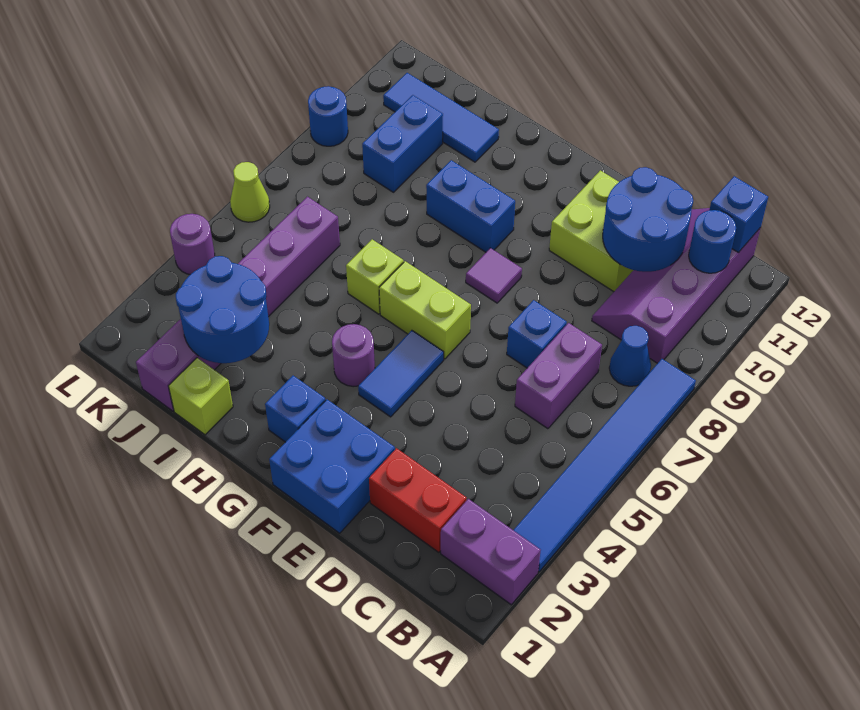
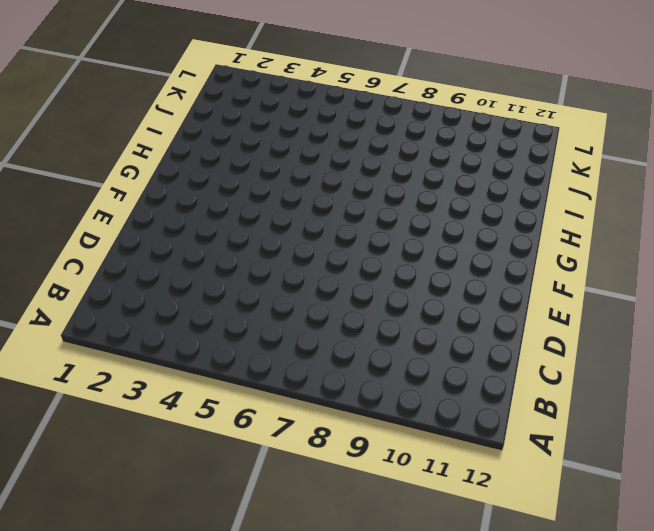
none -> purple brick A2:B2 level 1
none -> blue tile A3:A8 level 1
none -> blue cone B8 level 1

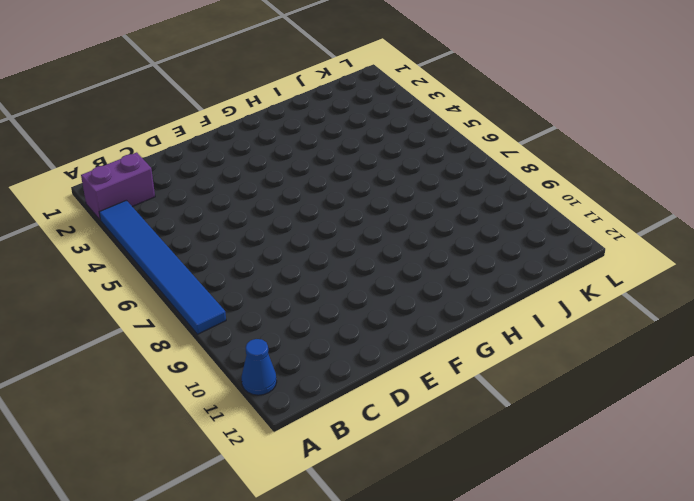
blue cone A11 level 1 -> blue cone B8 level 1
none -> purple slope B9:C12 level 1 top B
none -> red brick C2:D2 level 1
none -> purple brick C6:C7 level 1

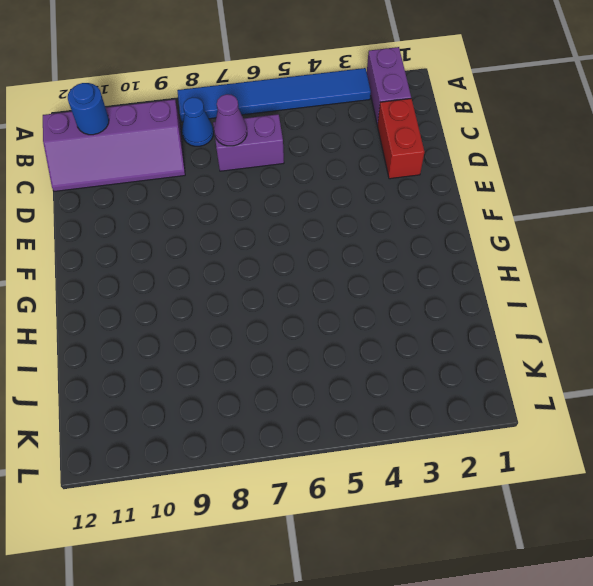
purple cone C7 level 2 -> none
none -> blue brick D7 level 1
none -> lime brick D10:E11 level 1
none -> blue brick E1:F2 level 1

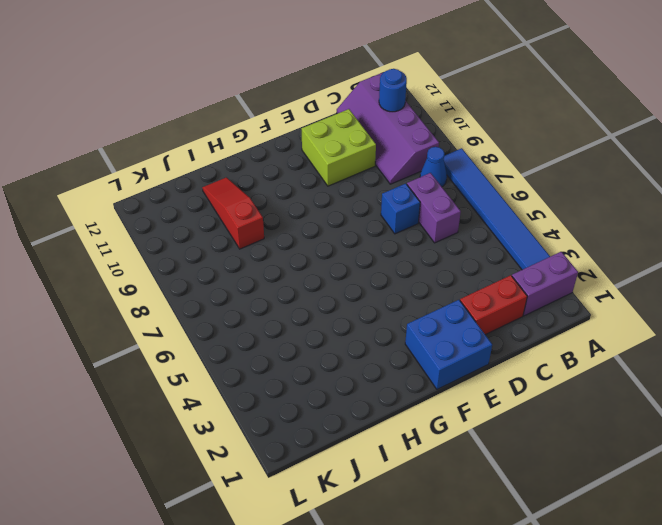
red slope I9:I11 level 1 top 9 -> blue tile I11:K11 level 1
none -> blue tile F4:F5 level 1
none -> lime brick F6:G6 level 1
none -> purple tile F8 level 1

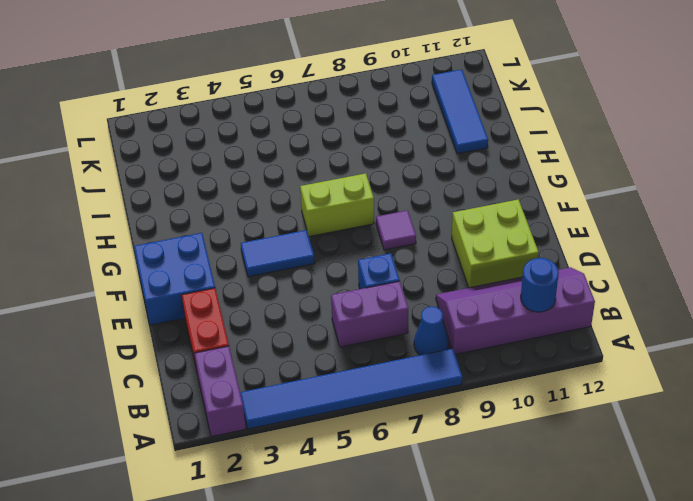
lime brick G6:G7 level 1 -> lime brick F6:G6 level 1
none -> blue brick G2 level 1
none -> purple round brick G4 level 1
none -> blue brick G9:H9 level 1

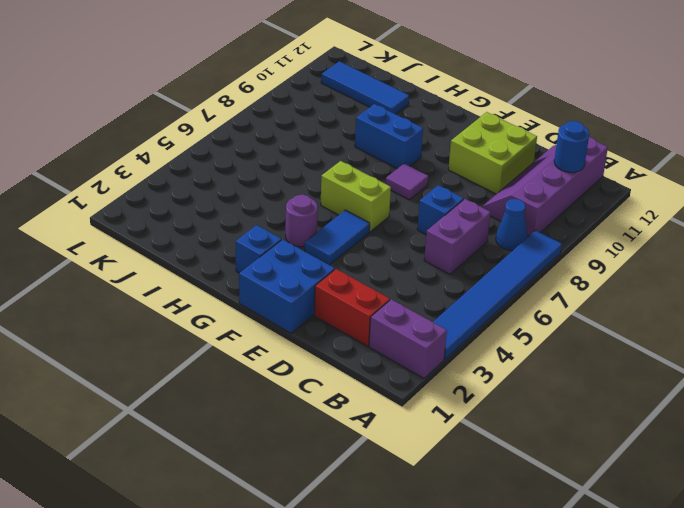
none -> lime brick H6 level 1
none -> lime brick I1 level 1
none -> purple brick J1:J6 level 1

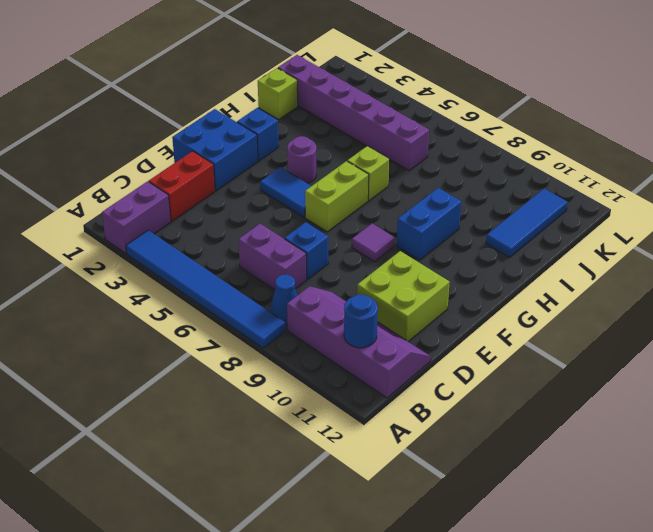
none -> blue brick J9:J10 level 1
none -> purple round brick L4 level 1
none -> lime cone L6 level 1

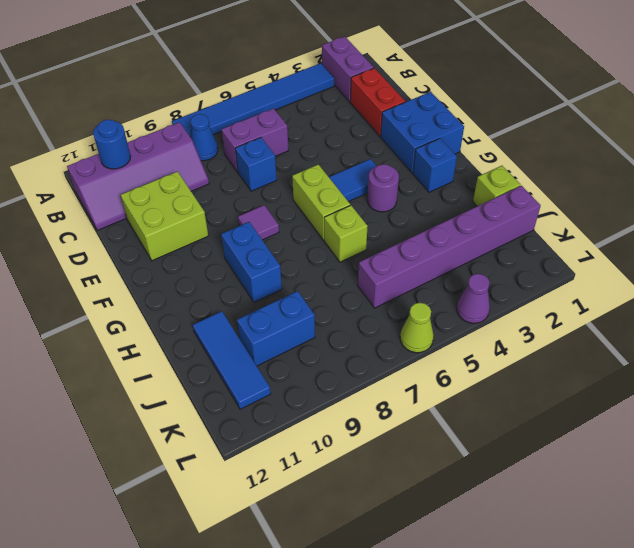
purple cone L4 level 1 -> purple round brick L4 level 1
none -> blue round brick L9 level 1
none -> blue brick B12 level 2
none -> blue round brick C10:D11 level 2

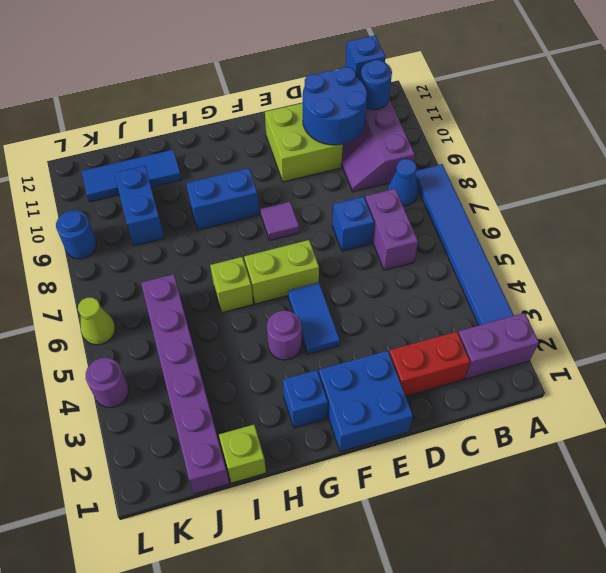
none -> blue round brick I2:J3 level 2

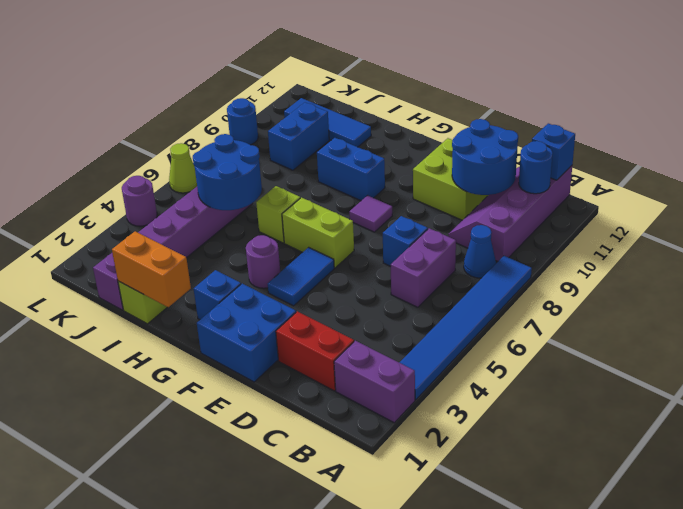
orange brick H1:I1 level 2 -> none
blue round brick I5:J6 level 2 -> blue round brick I2:J3 level 2

